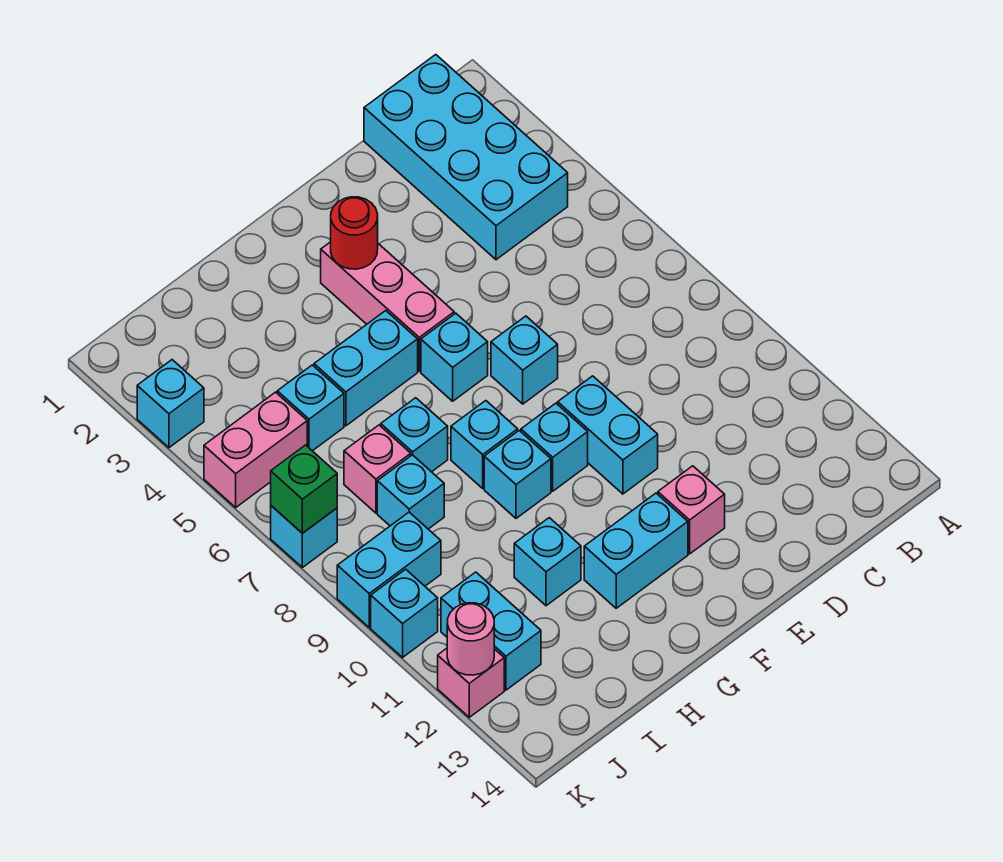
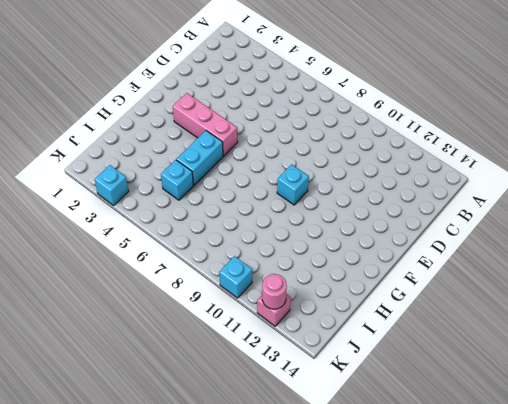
none -> cyan brick B1:C4 level 1
none -> cyan brick E7 level 1
none -> cyan brick E9:E10 level 1

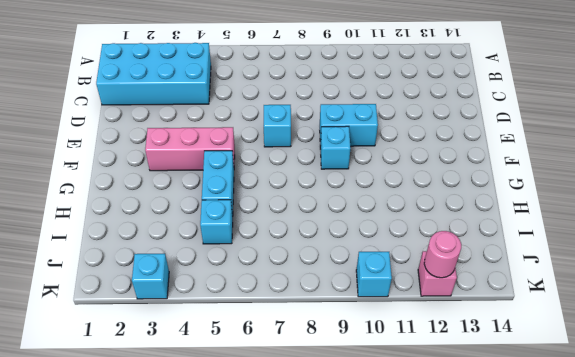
none -> pink brick E12 level 1
none -> cyan brick F6 level 1
none -> cyan brick F12:G12 level 1

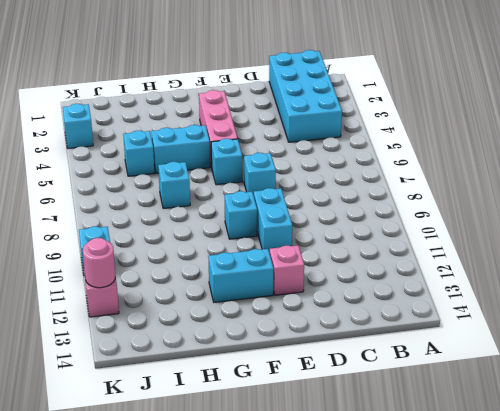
none -> cyan brick G8 level 1
none -> cyan brick G9 level 1
none -> cyan brick H11 level 1

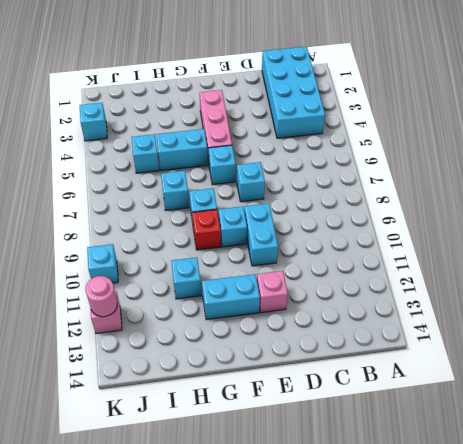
red brick G9 level 1 -> cyan brick G9 level 1
none -> pink brick I7 level 1
none -> cyan brick I8 level 1
none -> pink brick J5:K5 level 1

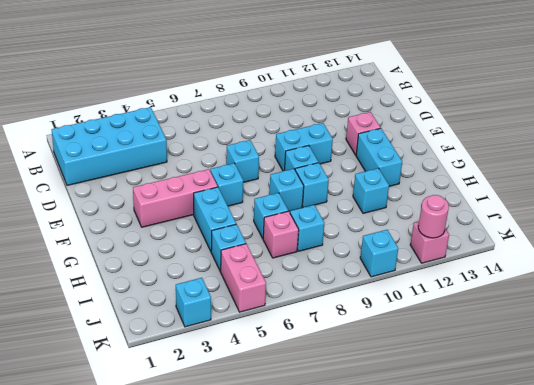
none -> cyan brick J9:K9 level 1
none -> cyan brick J11:J12 level 1
none -> cyan brick K7 level 1

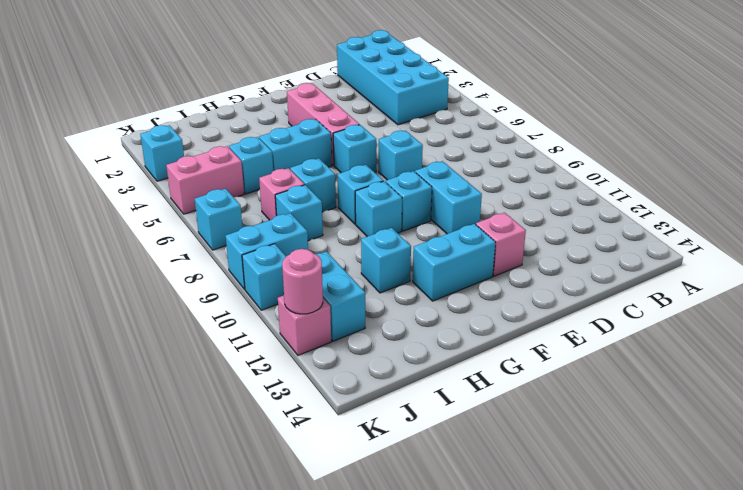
none -> red round brick F3 level 2
none -> green brick K7 level 2

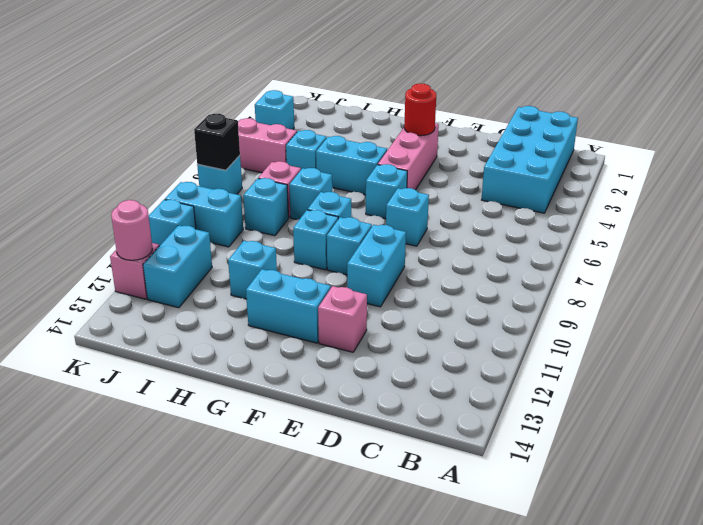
black brick K7 level 2 -> green brick K7 level 2

